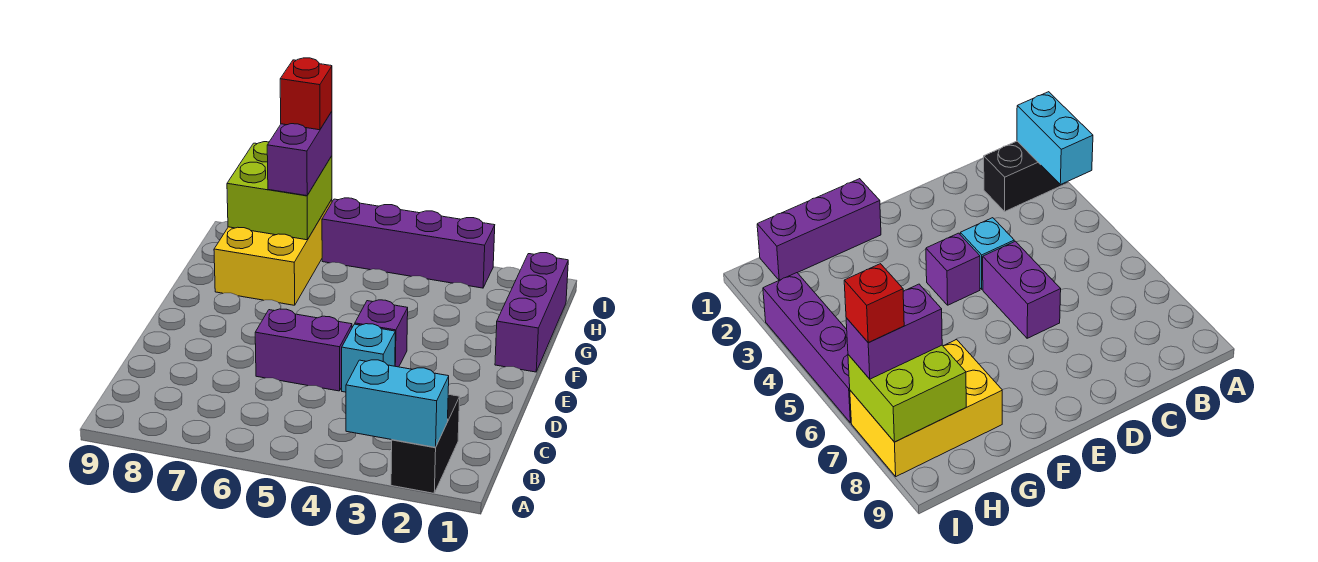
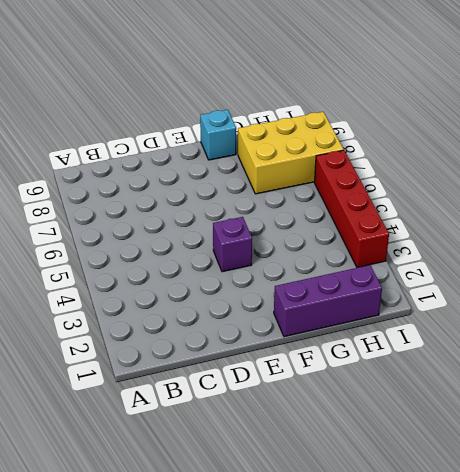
cyan brick F9 level 1 -> cyan brick D4 level 1
red brick I3:I6 level 1 -> purple brick I3:I6 level 1
none -> black brick A2:B2 level 1
none -> purple brick D5:D6 level 1

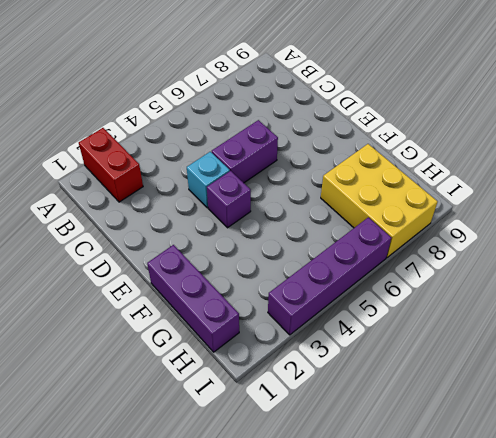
red brick A2:B2 level 1 -> black brick A2:B2 level 1
none -> cyan brick A2:A3 level 2
none -> lime brick H7:I8 level 2

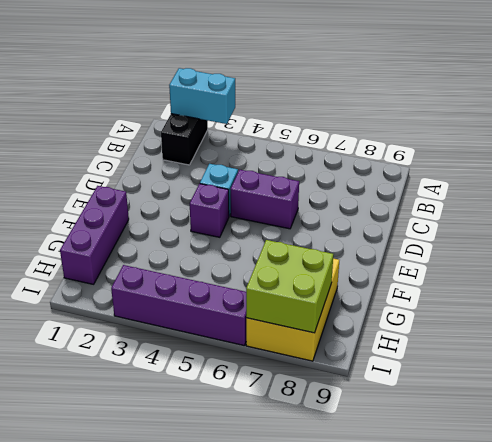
none -> purple brick H7:I7 level 3
none -> red brick I7 level 4

